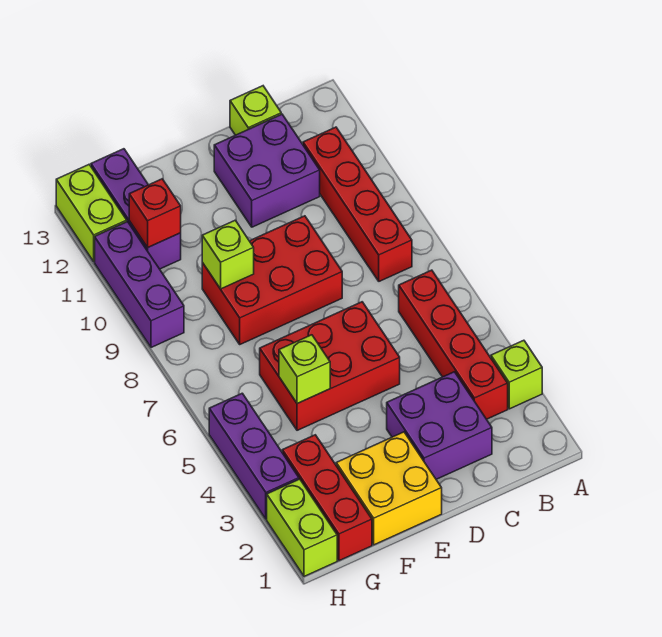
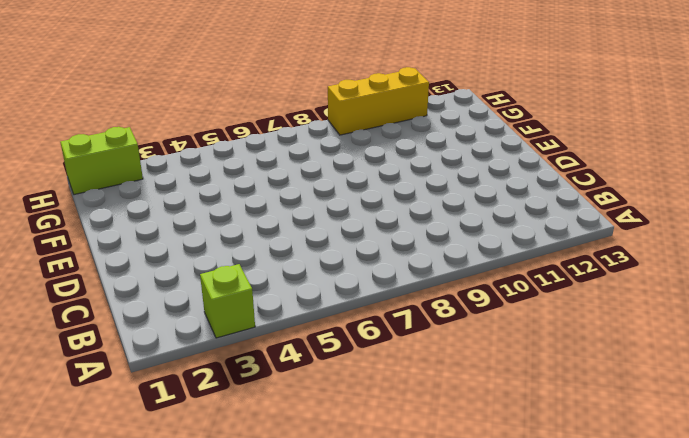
yellow brick H9:H11 level 1 -> purple brick H9:H11 level 1
none -> red brick B3:B6 level 1
none -> red brick B8:B11 level 1
none -> purple brick C2:D3 level 1

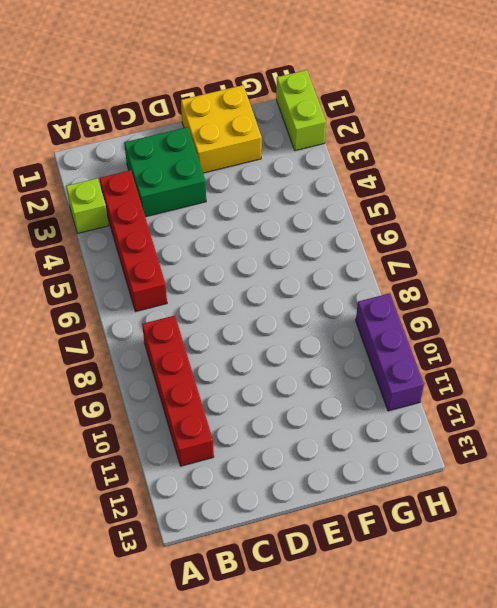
green brick C2:D3 level 1 -> purple brick C2:D3 level 1
none -> purple brick C11:D12 level 1
none -> lime brick C13 level 1
none -> red brick D5:F6 level 1

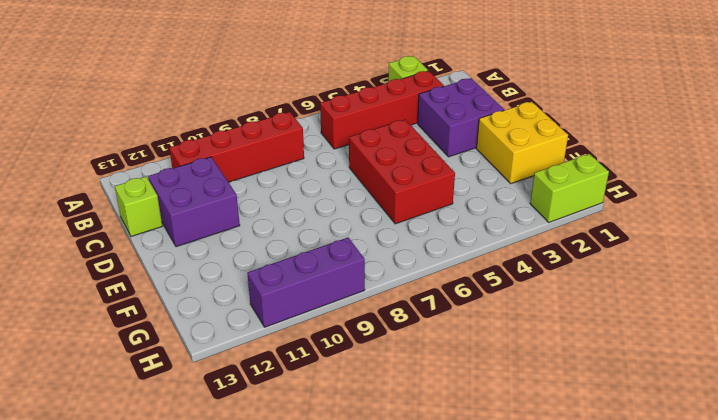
none -> red brick D8:F9 level 1
none -> red brick G1:G3 level 1
none -> purple brick G11:G13 level 1

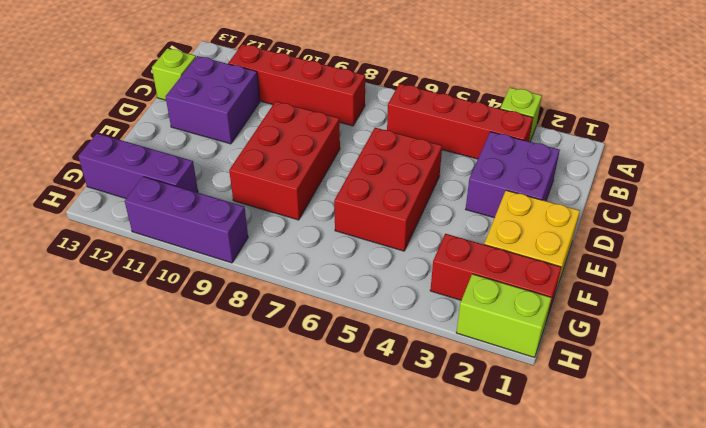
none -> purple brick H3:H5 level 1
none -> lime brick H12:H13 level 1
none -> lime brick F5 level 2

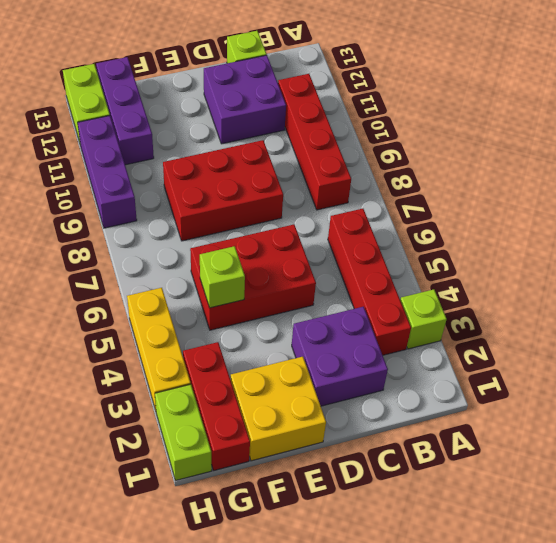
yellow brick H3:H5 level 1 -> purple brick H3:H5 level 1
none -> lime brick F9 level 2
none -> red brick G11 level 2

